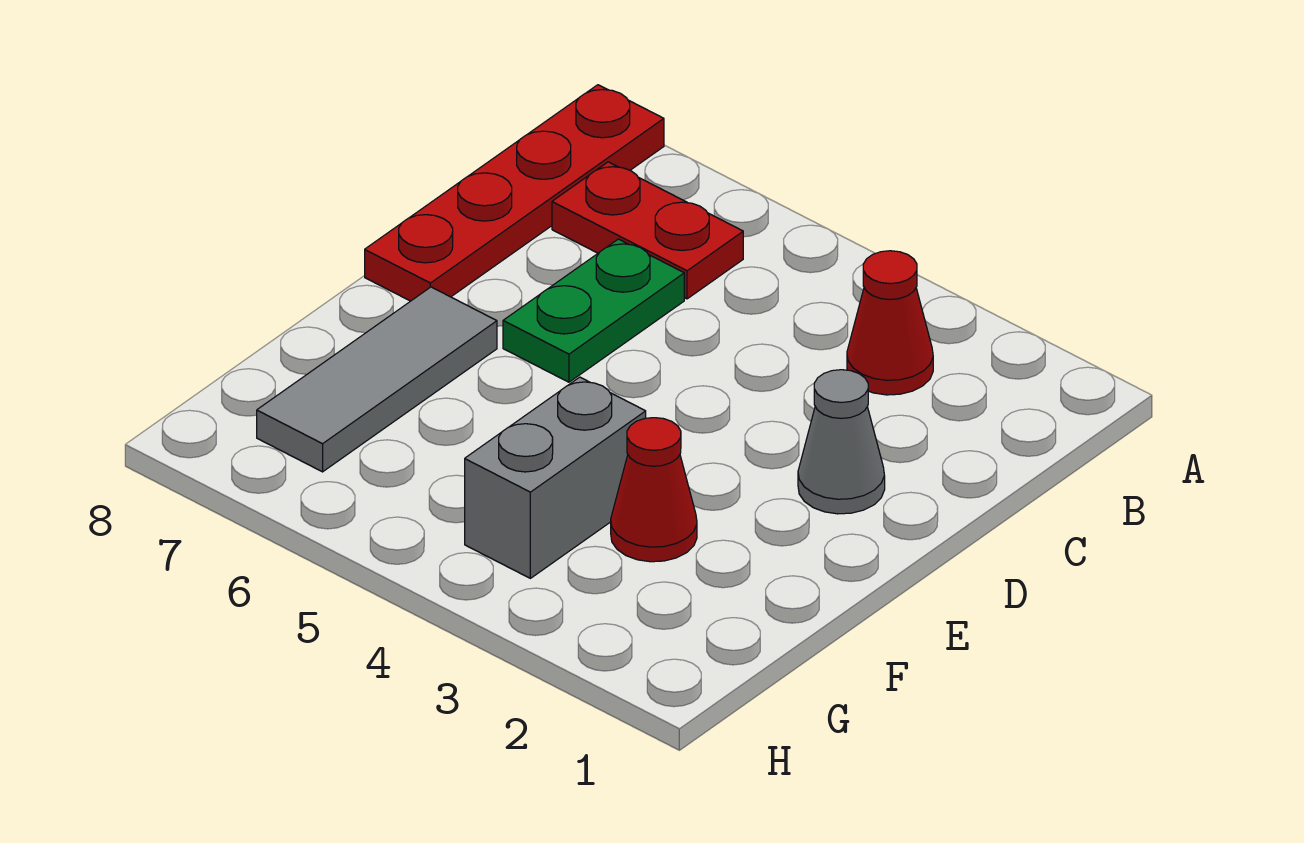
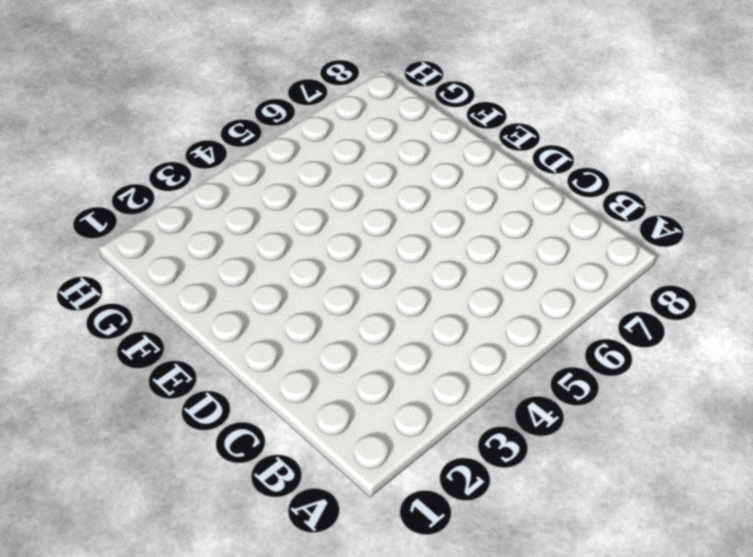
none -> red plate A8:D8 level 1
none -> red cone B3 level 1

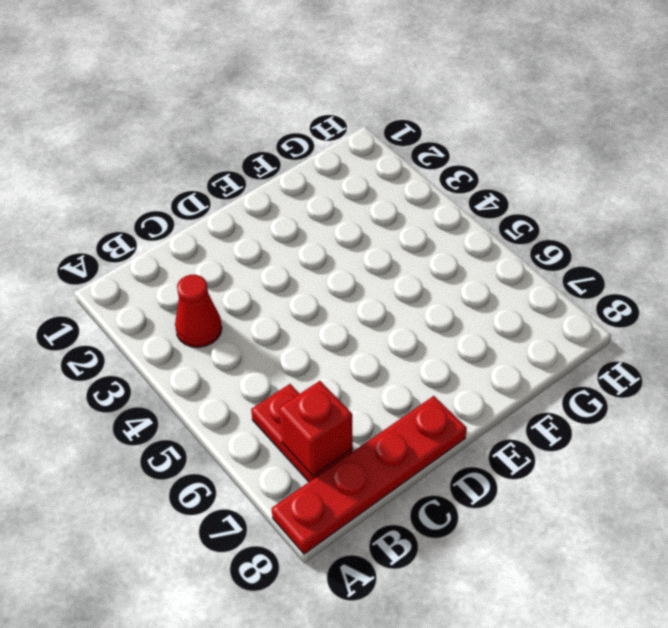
red brick B7 level 2 -> none
none -> green plate C6:D6 level 1
none -> grey cone D2 level 1

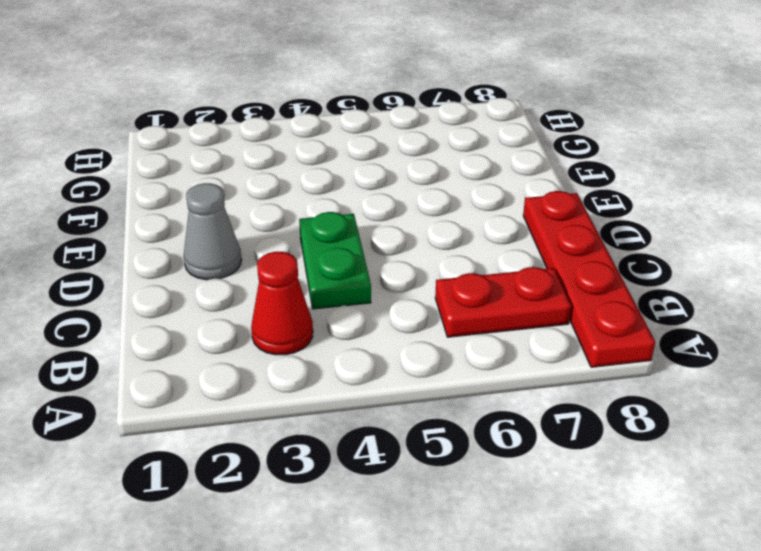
green plate C4:D4 level 1 -> green plate C6:D6 level 1
none -> grey tile E7:G7 level 1
none -> red cone F3 level 1

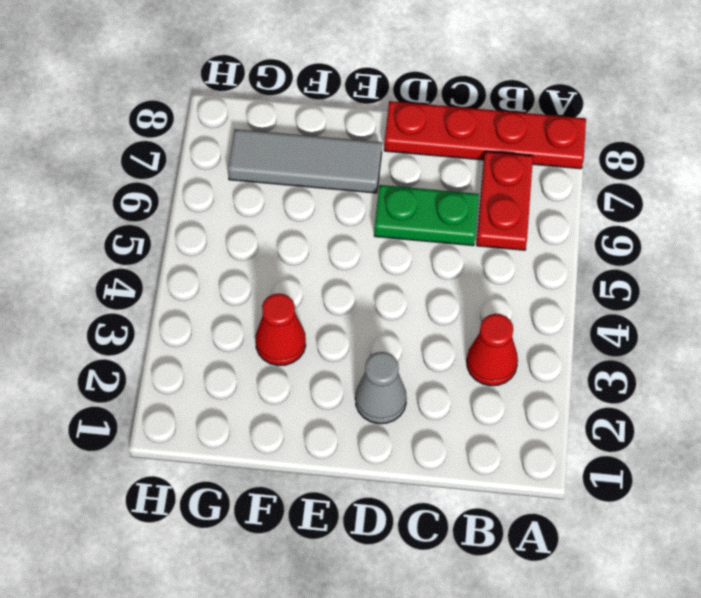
none -> grey brick F4:G4 level 1

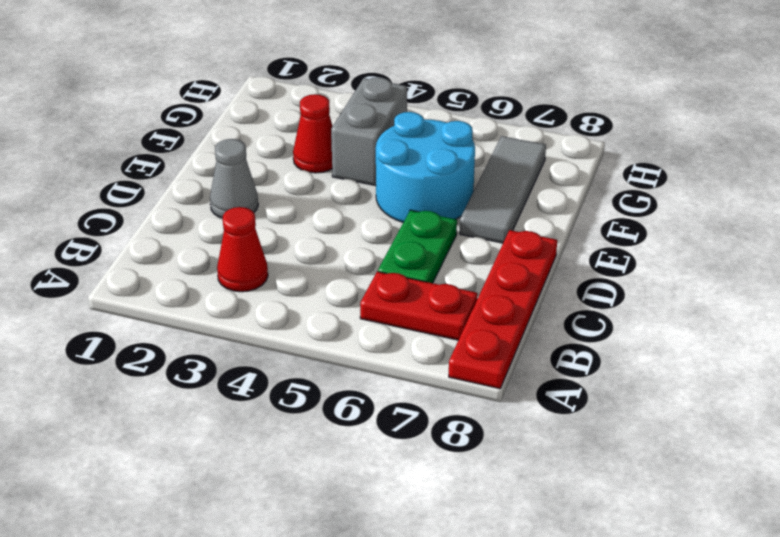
cyan round brick E5:F6 level 1 -> none

